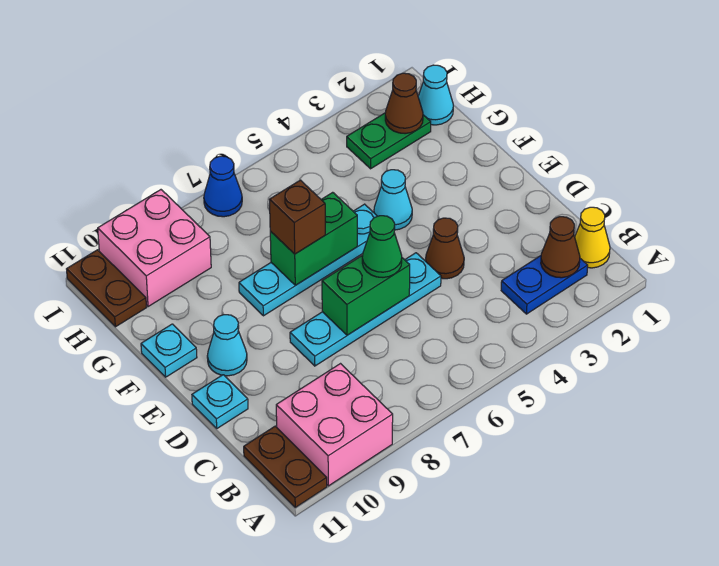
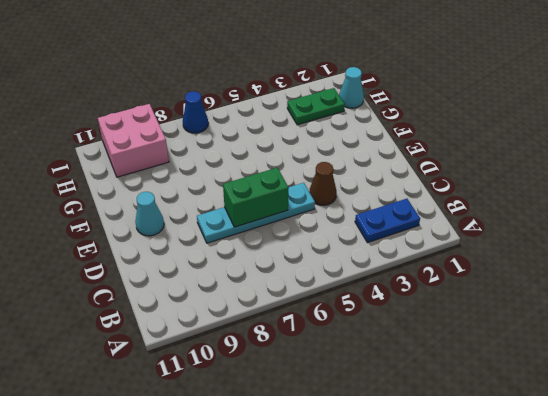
none -> pink brick A9:B10 level 1
none -> brown plate A11:B11 level 1
none -> yellow cone B1 level 1

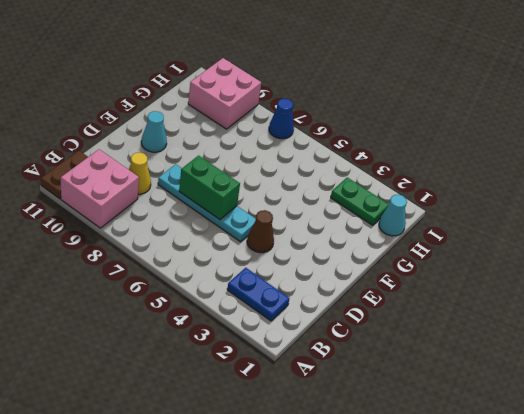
yellow cone C9 level 1 -> yellow cone B1 level 1
none -> cyan plate D11 level 1
none -> cyan cone F4 level 1
none -> cyan plate F5:F8 level 1

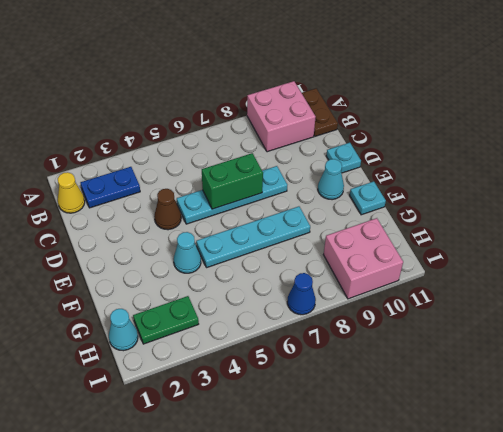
none -> brown plate H11:I11 level 1
none -> brown cone B2 level 2
none -> green brick F6:F7 level 2

